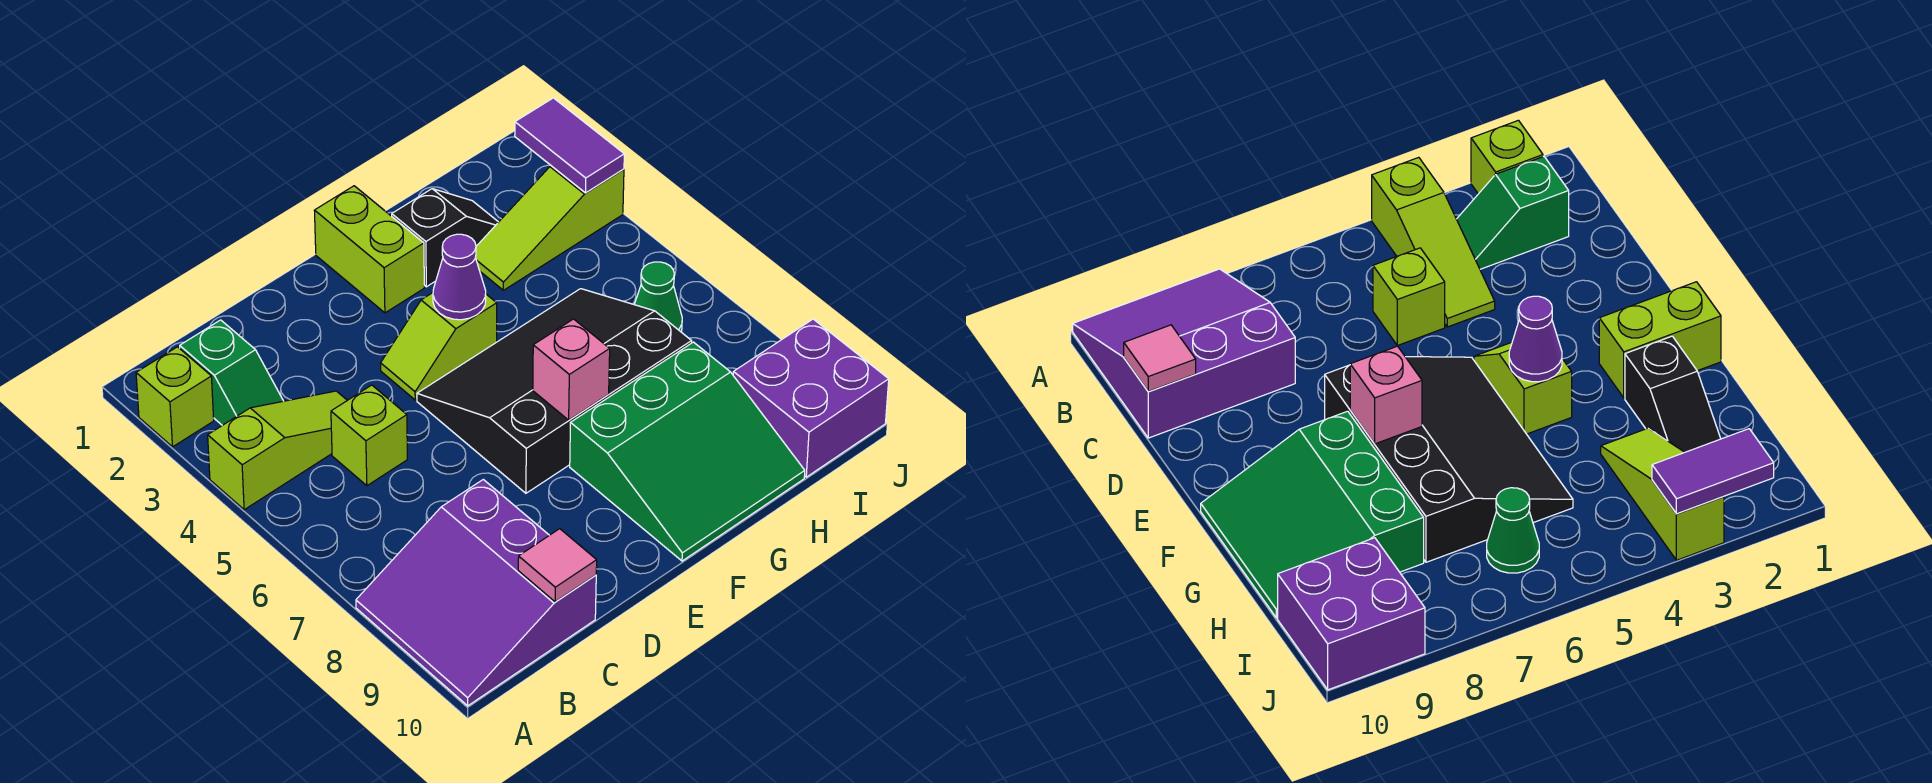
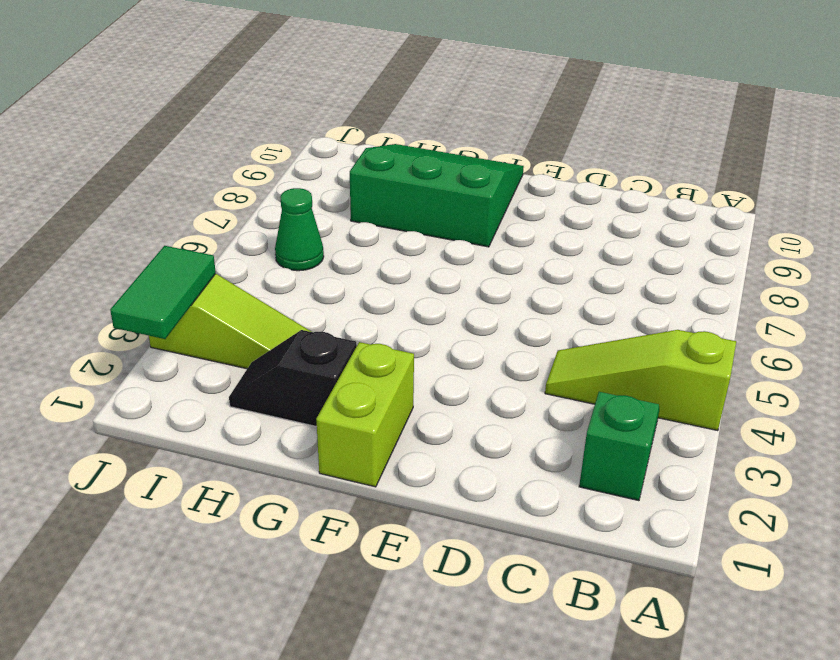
green tile J2:J3 level 2 -> purple tile J2:J3 level 2
none -> lime brick A2 level 1
none -> purple slope A8:C10 level 1 top C
none -> lime brick C5 level 1

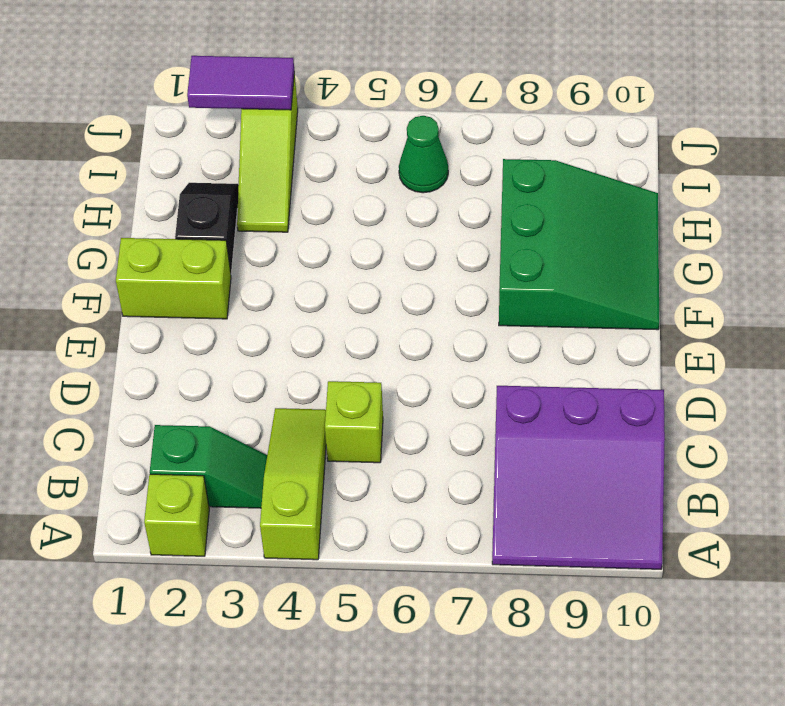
none -> lime slope E4:F4 level 1 top F
none -> black slope E5:H7 level 1 top 7
none -> purple brick I9:J10 level 1

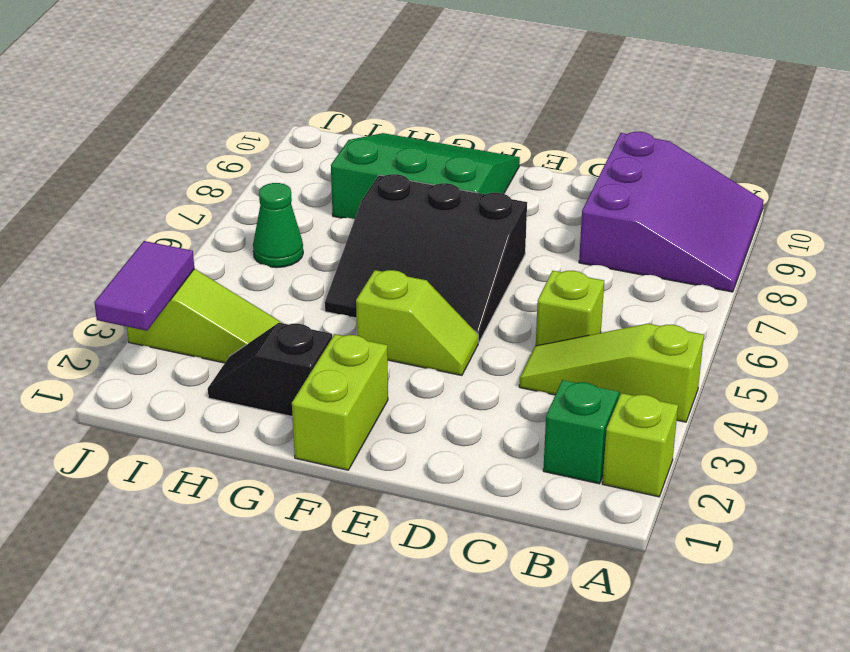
black slope E5:G7 level 1 top 7 -> black slope E5:H7 level 1 top 7
none -> purple brick I9:J10 level 1
none -> pink tile C10 level 2
none -> purple cone F4 level 2

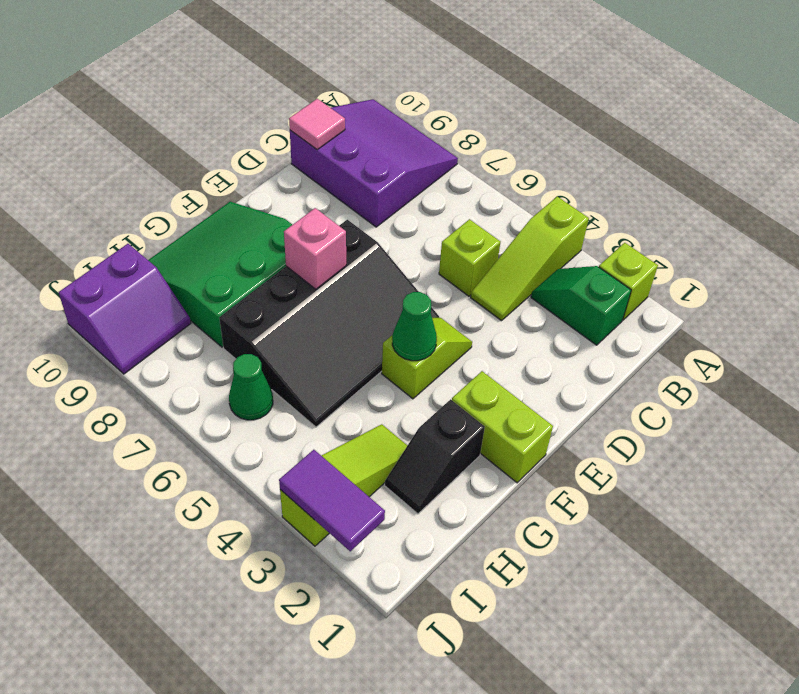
green cone F4 level 2 -> purple cone F4 level 2
purple slope I9:J10 level 1 top 10 -> purple brick I9:J10 level 1

